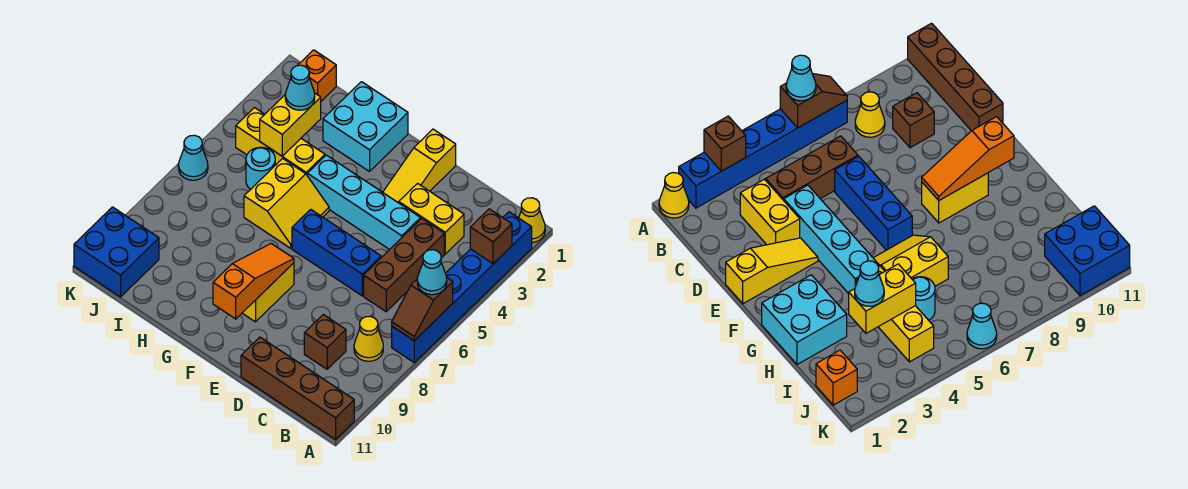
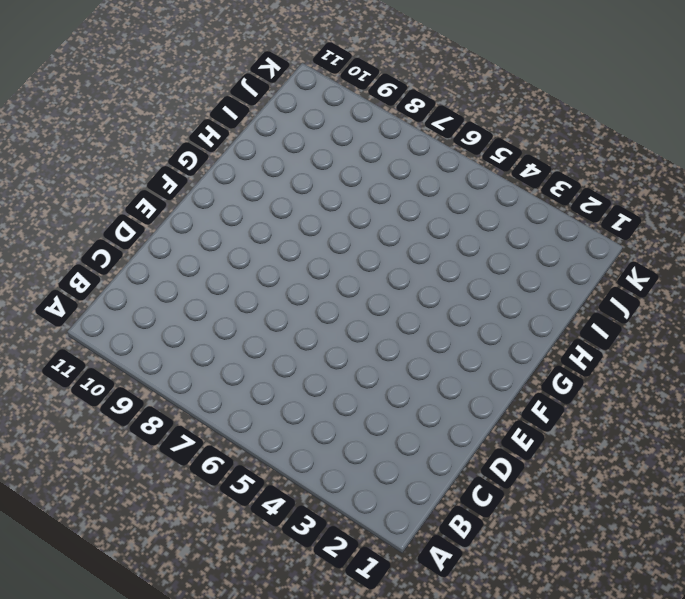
none -> yellow cone A1 level 1
none -> blue brick A2:A7 level 1
none -> brown brick A11:D11 level 1

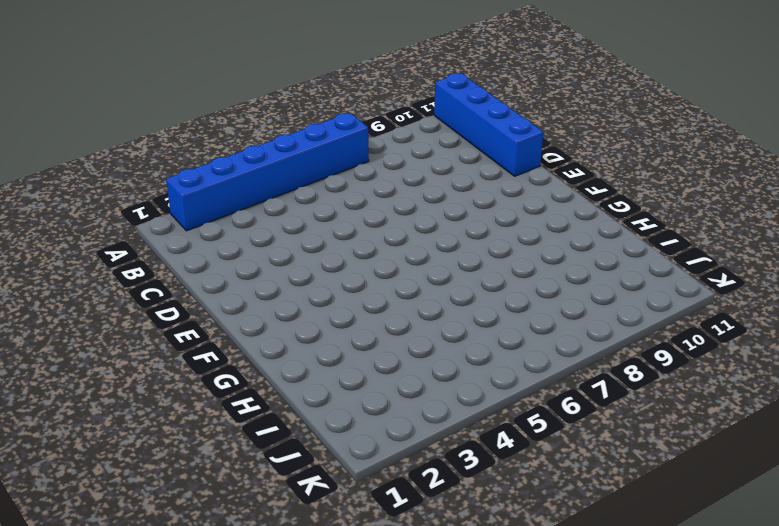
blue brick A11:D11 level 1 -> brown brick A11:D11 level 1
none -> yellow cone A1 level 1
none -> yellow cone B8 level 1
none -> yellow brick C3:D3 level 1

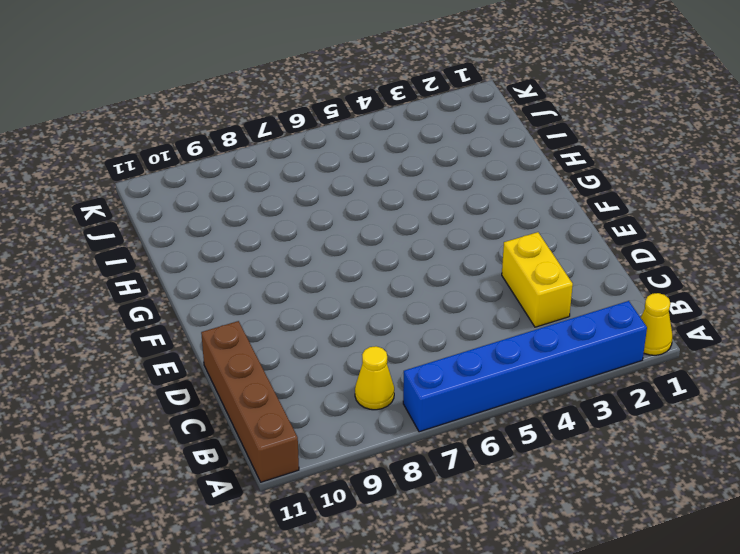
none -> brown brick C4:C6 level 1
none -> brown brick C9 level 1
none -> cyan brick D4:G4 level 1

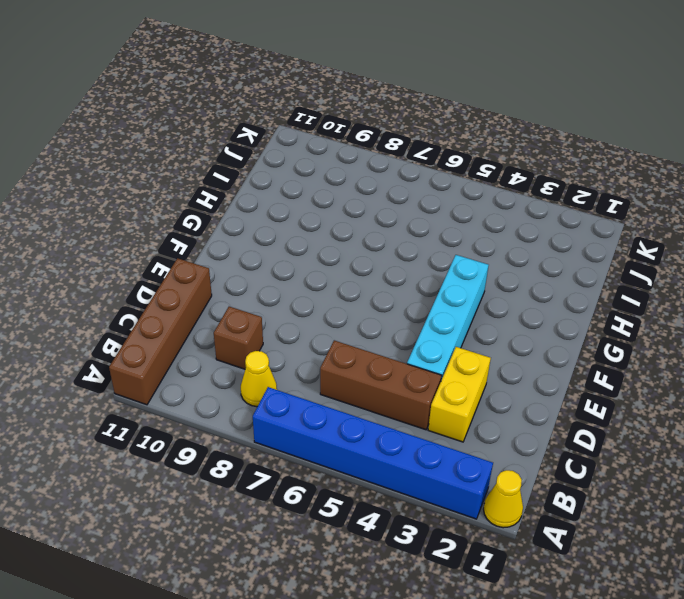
none -> blue brick D6:F6 level 1
none -> yellow slope E1:E3 level 1 top 1
none -> yellow brick F8:F9 level 1

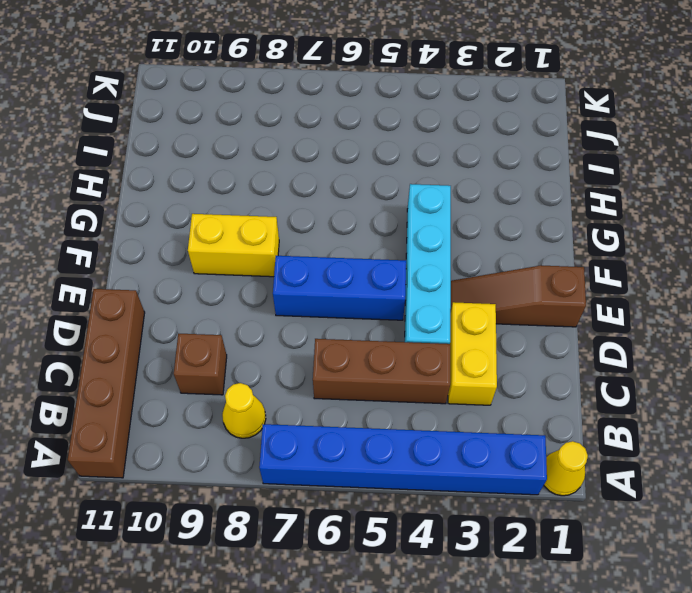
brown slope E1:E3 level 1 top 1 -> yellow slope E1:E3 level 1 top 1
blue brick E5:E7 level 1 -> blue brick D6:F6 level 1
none -> cyan brick G1:H2 level 1
none -> yellow slope G5:H6 level 1 top H
none -> yellow brick H4:J4 level 1

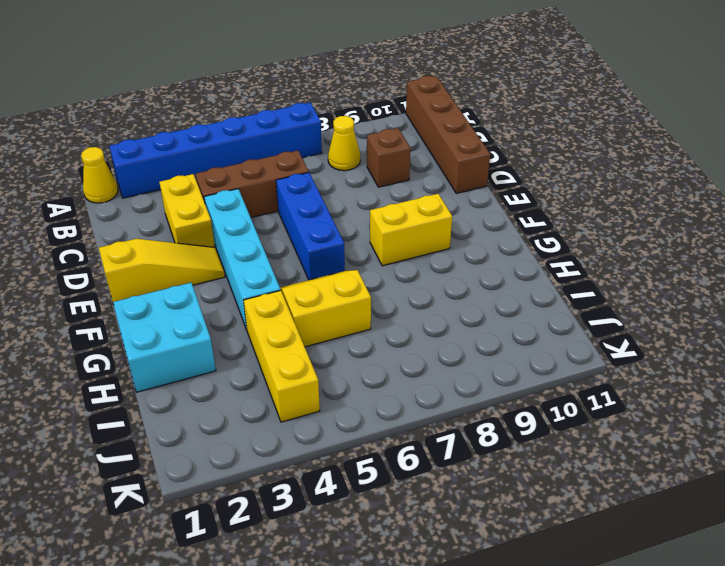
none -> cyan round brick I5 level 1
none -> orange brick J1 level 1
none -> blue brick J10:K11 level 1

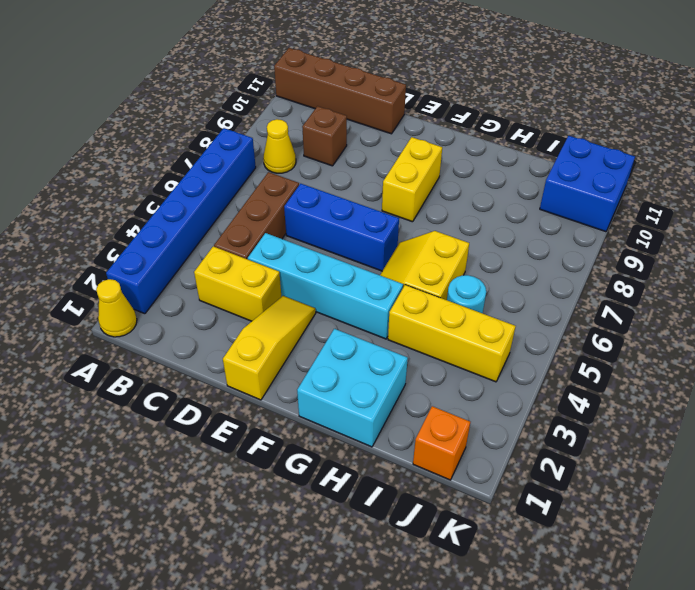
none -> cyan cone K6 level 1
none -> brown brick A3 level 2
none -> brown slope A6:A7 level 2 top 6

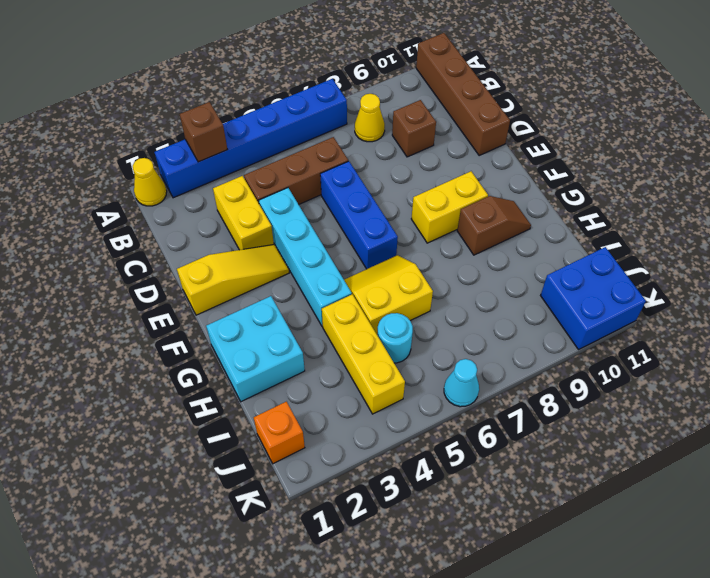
brown slope G9:G10 level 1 top 9 -> brown slope A6:A7 level 2 top 6
none -> orange slope F8:F10 level 2 top 10
none -> yellow brick I3:I4 level 2
none -> cyan cone A6 level 3

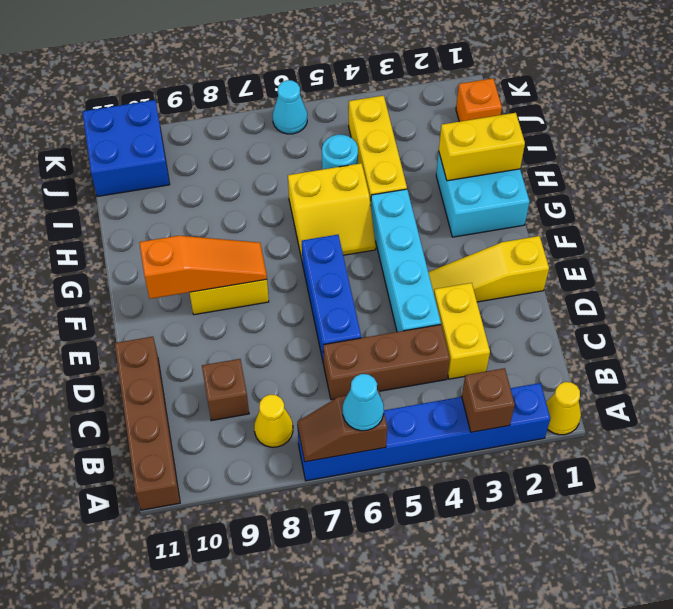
yellow brick H1:H2 level 2 -> yellow brick I3:I4 level 2
none -> cyan cone I3 level 3

